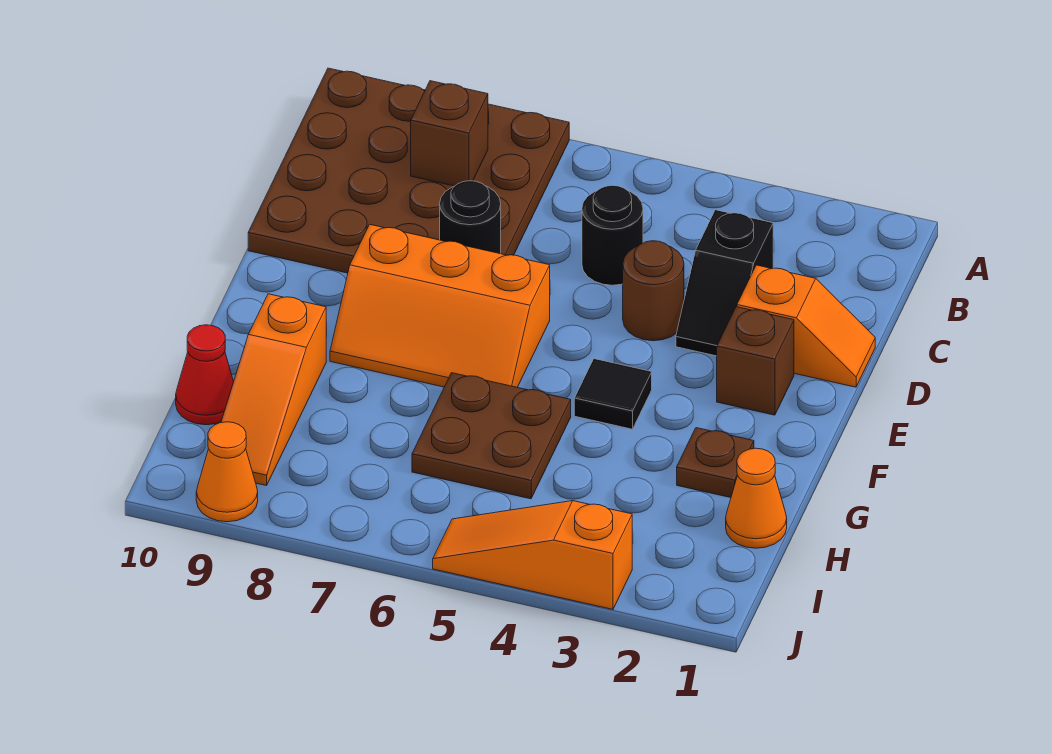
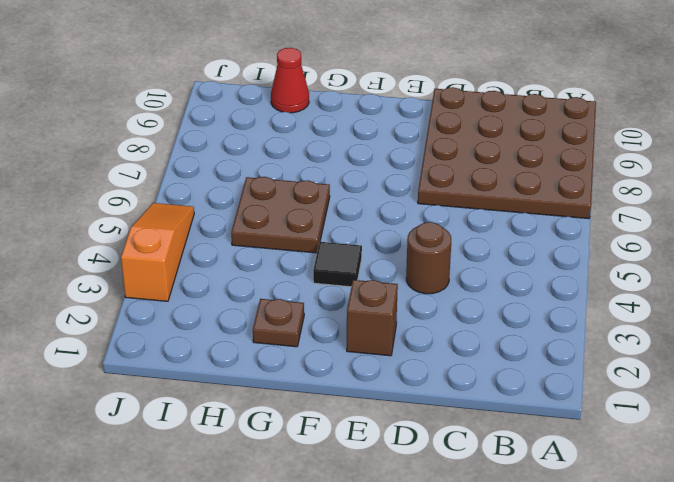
none -> black slope C3:D3 level 1 top C
none -> black round brick C5 level 1
none -> orange slope D1:D2 level 1 top 2

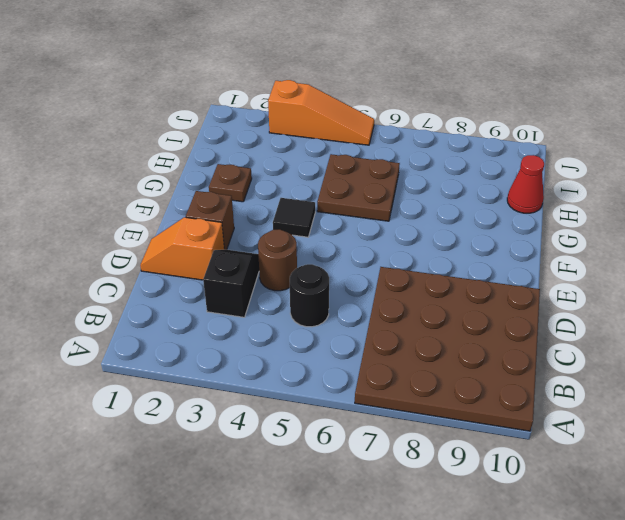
none -> orange slope E6:F8 level 1 top E
none -> orange slope G9:I9 level 1 top G
none -> orange cone H1 level 1

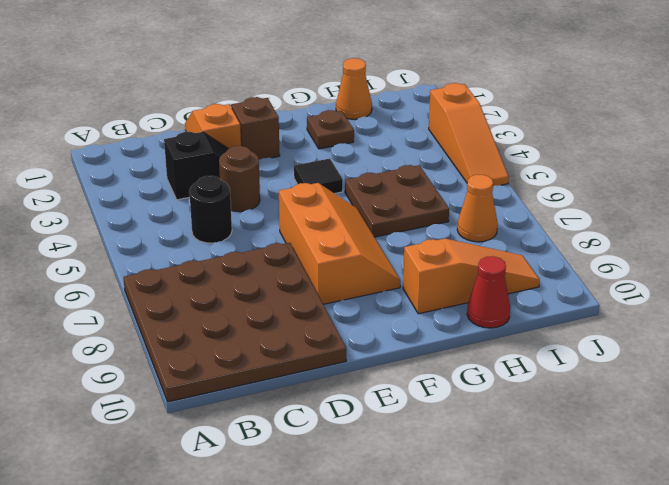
orange cone I7 level 1 -> orange cone J9 level 1
none -> brown brick B8 level 2
none -> black round brick D7 level 2

